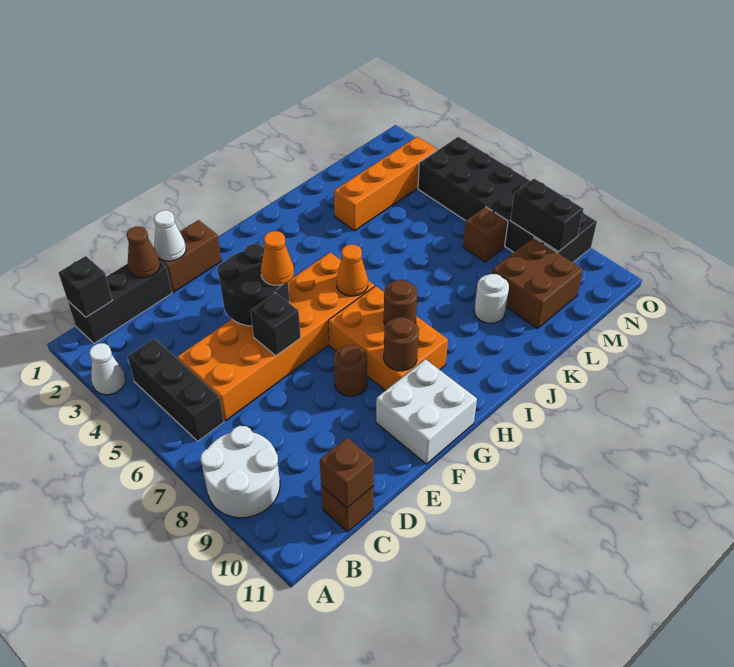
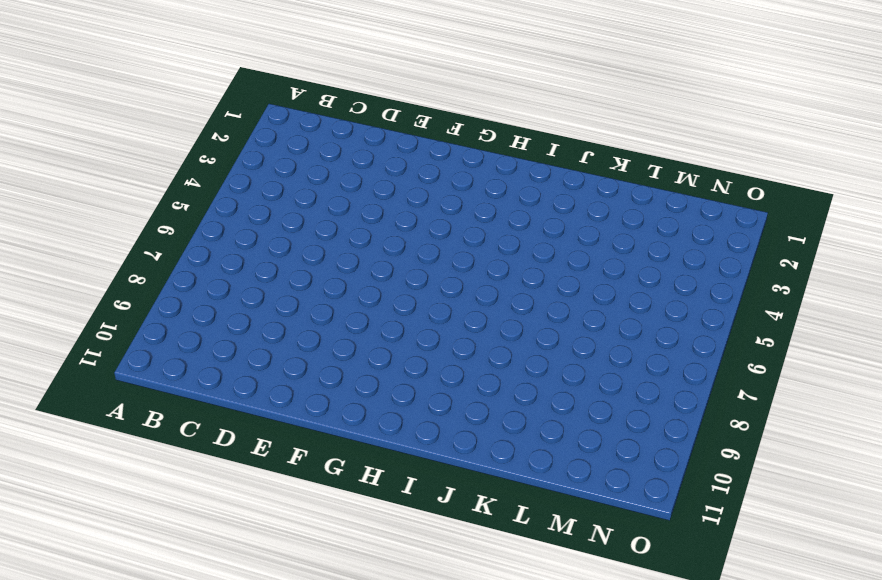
none -> white cone A3 level 1
none -> white round brick A8:B9 level 1
none -> black brick B1:D1 level 1

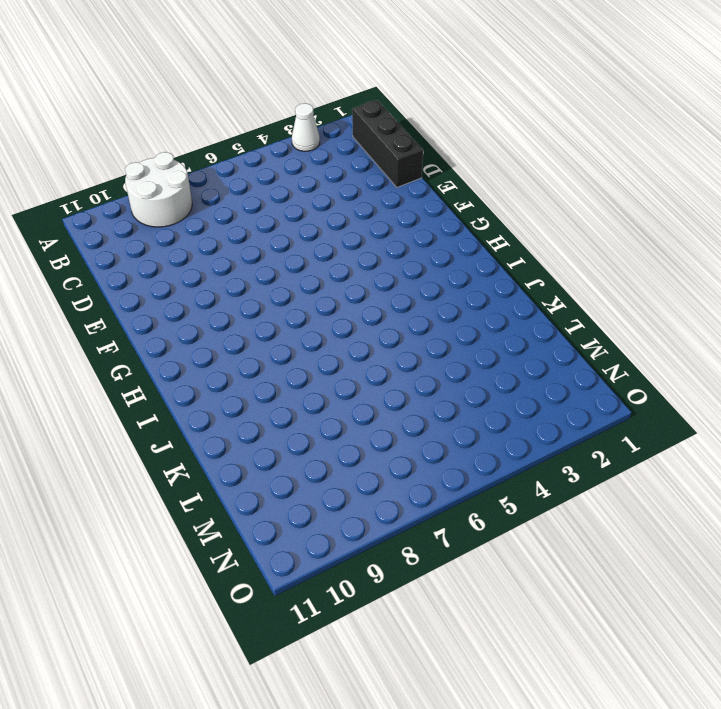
none -> black brick B4:B6 level 1
none -> orange brick C5:H6 level 1
none -> brown brick C11 level 1

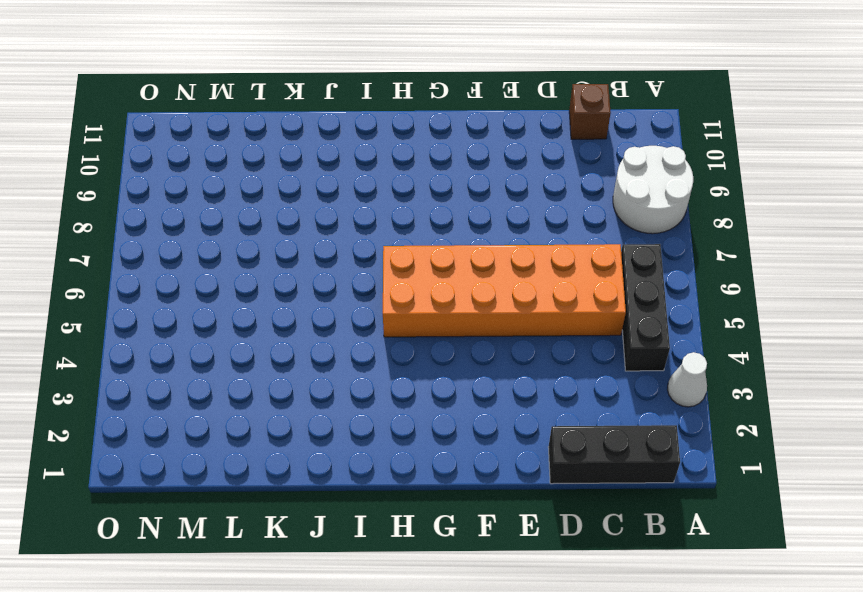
none -> brown brick E1:F1 level 1
none -> brown round brick F8 level 1
none -> white brick F10:G11 level 1

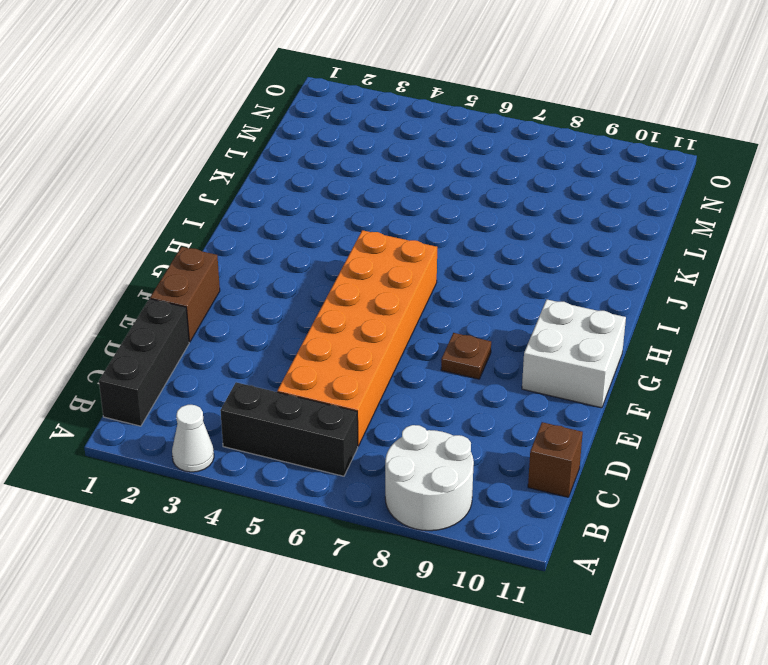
brown plate F8 level 1 -> brown round brick F8 level 1
none -> orange brick G7:H9 level 1
none -> orange brick K3:N3 level 1
none -> white round brick K9 level 1

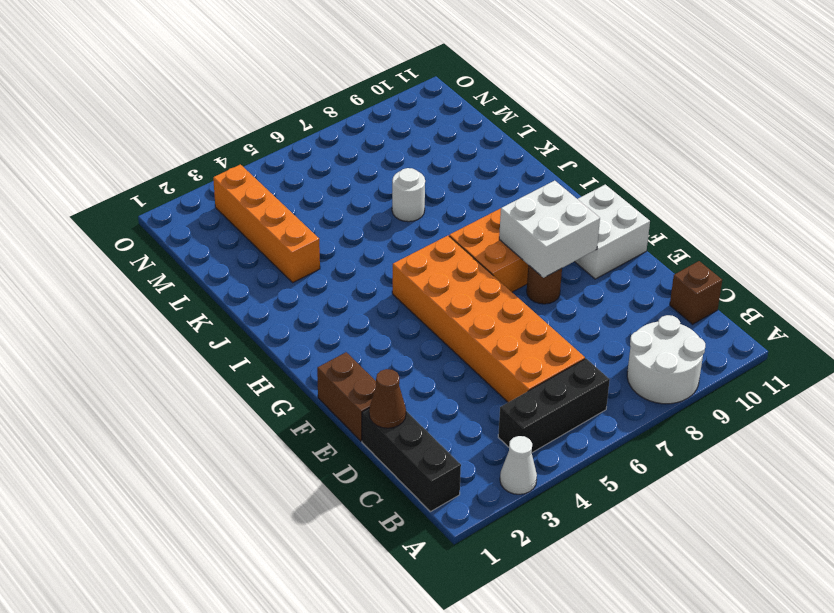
white brick F8:G9 level 2 -> brown round brick G9 level 2
white round brick K7 level 1 -> white round brick K9 level 1
none -> brown brick L9:M10 level 1
none -> brown brick M7 level 1
none -> black brick N4:O9 level 1

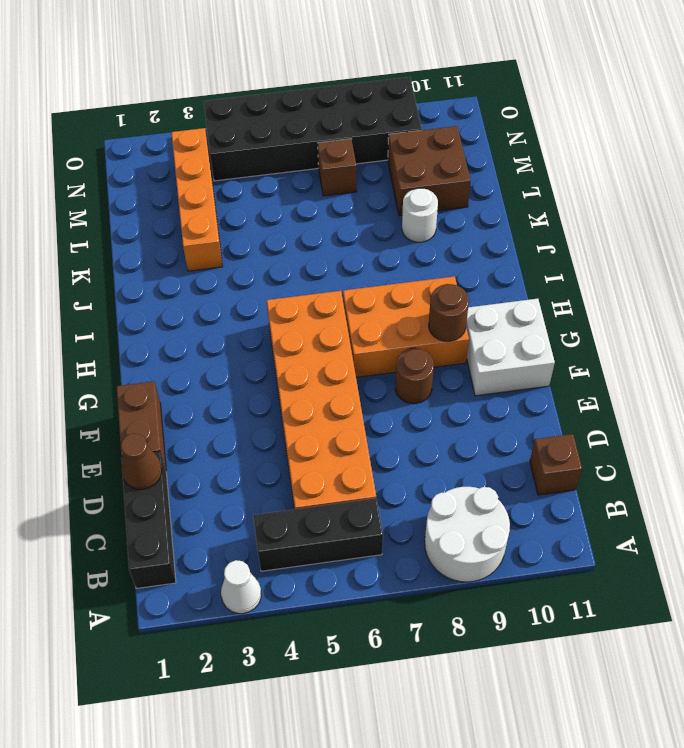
none -> black brick B1 level 2
none -> brown brick C11 level 2
none -> white cone E1 level 2

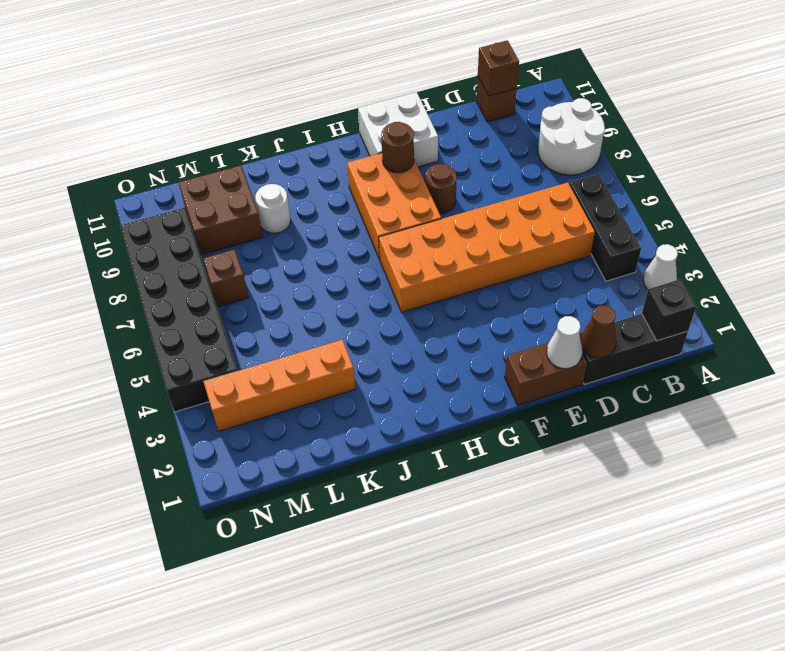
none -> black round brick E4:F5 level 2
none -> black brick E6 level 2
none -> orange cone H6 level 2

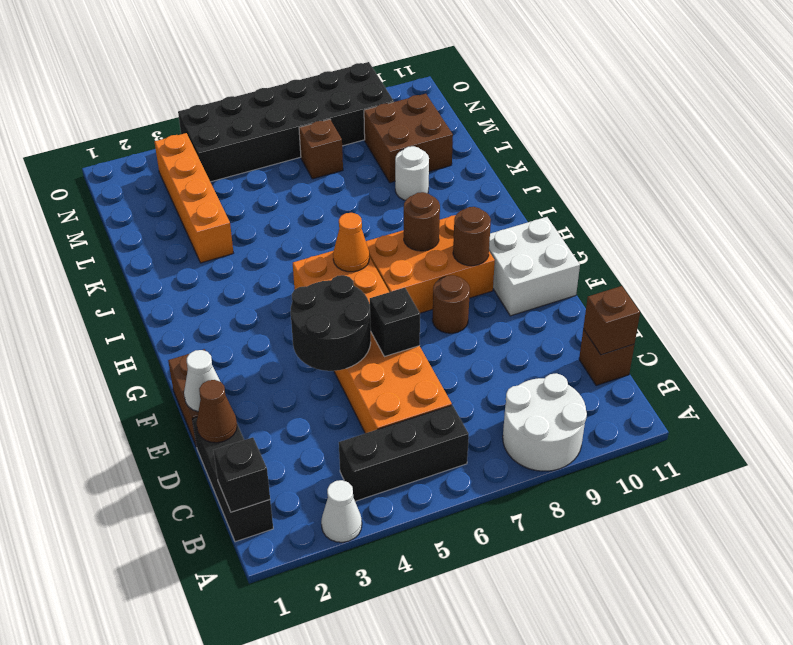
none -> black brick N8:N9 level 2
none -> orange cone F5 level 3

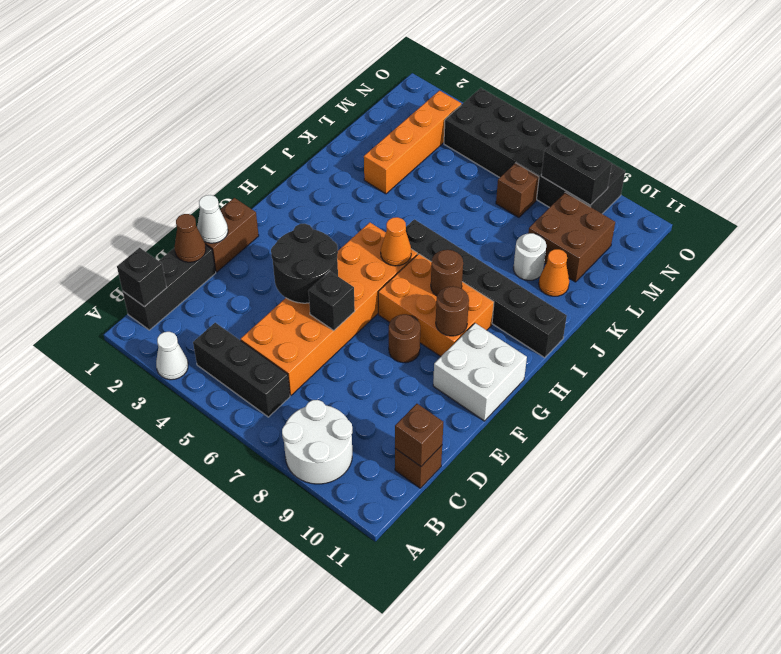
black brick I6:I11 level 1 -> none
orange cone K10 level 1 -> orange cone F5 level 3

